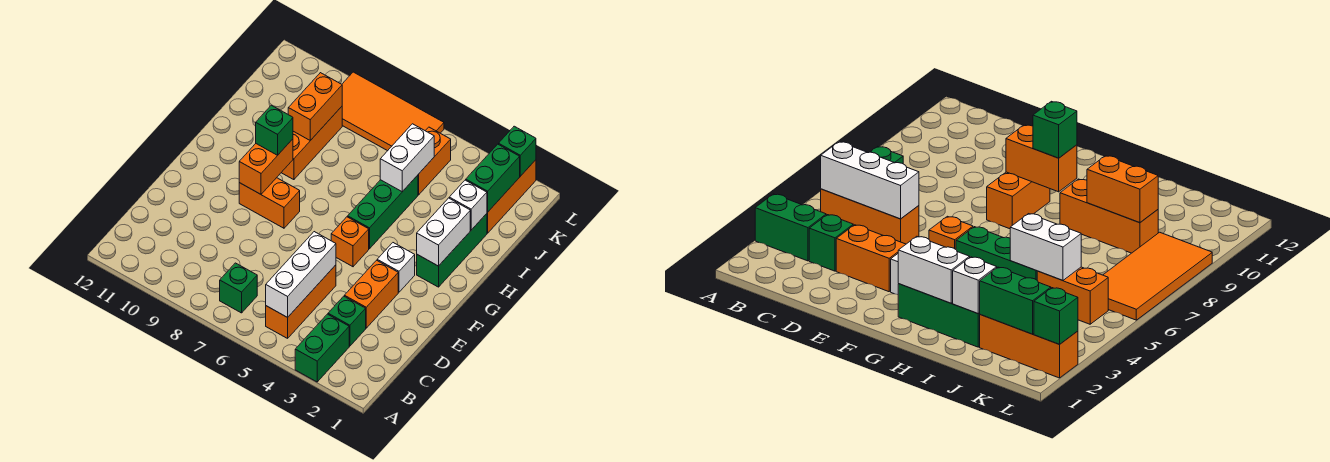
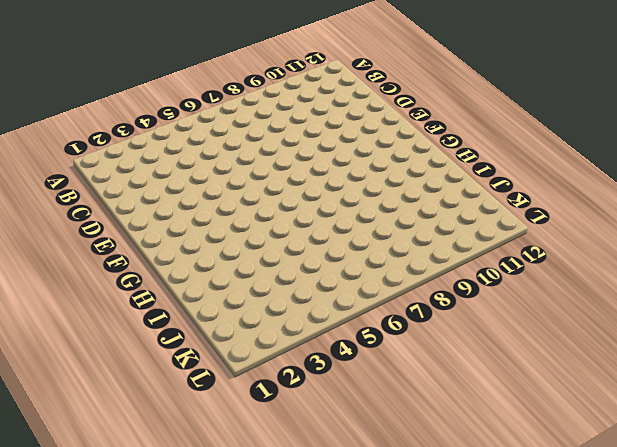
none -> green brick A3:B3 level 1
none -> orange brick B5:D5 level 1
none -> green brick B7 level 1

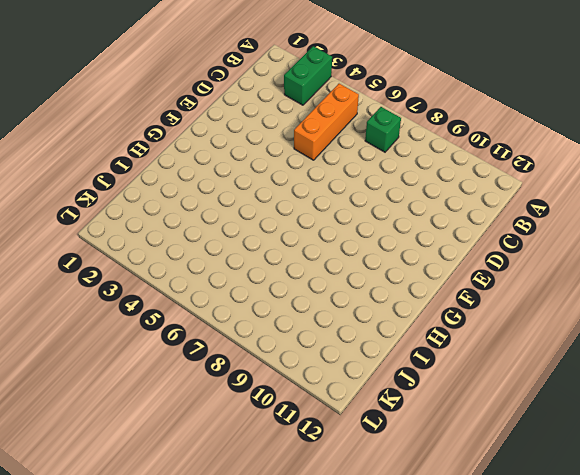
none -> green brick C3 level 1
none -> orange brick D3:E3 level 1
none -> white brick F3 level 1

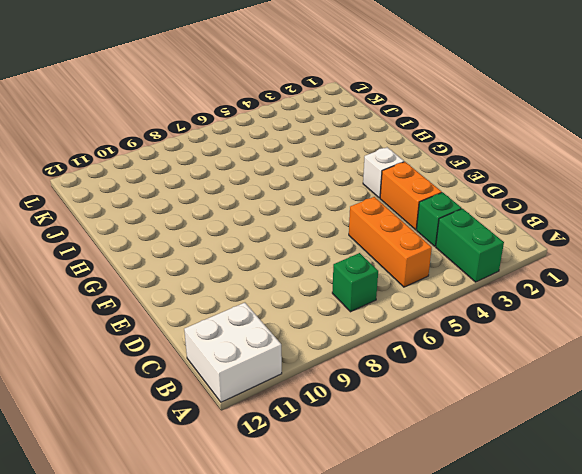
white brick A11:B12 level 1 -> none
none -> orange brick F5 level 1
none -> orange brick F8:F9 level 1
none -> green brick G2:I2 level 1

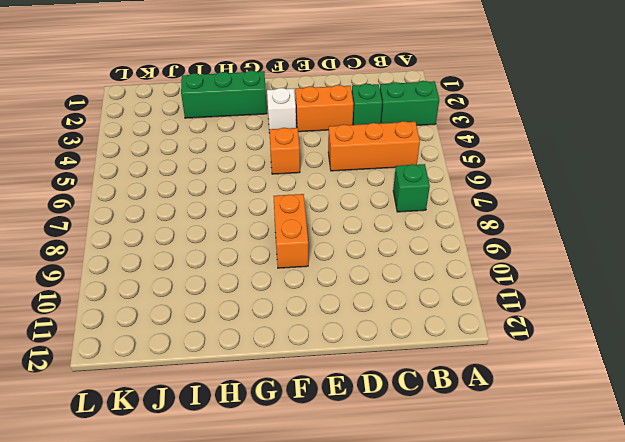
none -> green brick G5:I5 level 1
none -> orange brick H9:J9 level 1
none -> orange brick J2:L2 level 1

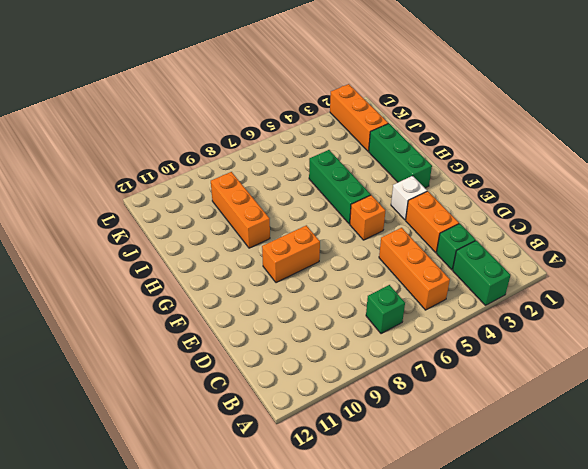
none -> orange brick J5:K5 level 1
none -> orange tile K6:L9 level 1
none -> white brick B5:D5 level 2

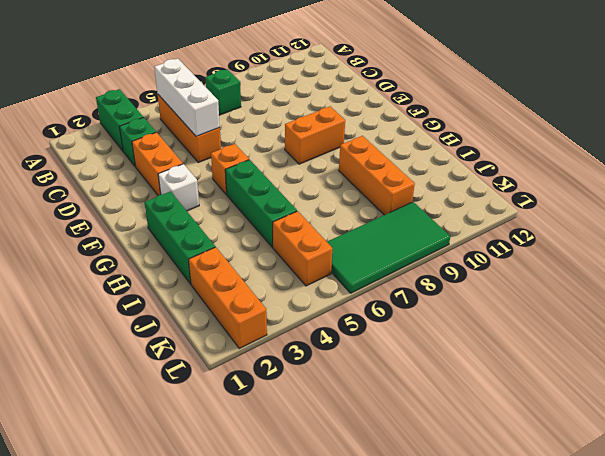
green tile K6:L9 level 1 -> orange tile K6:L9 level 1
none -> orange brick F9:G9 level 2
none -> white brick G2:H2 level 2
none -> white brick I2 level 2

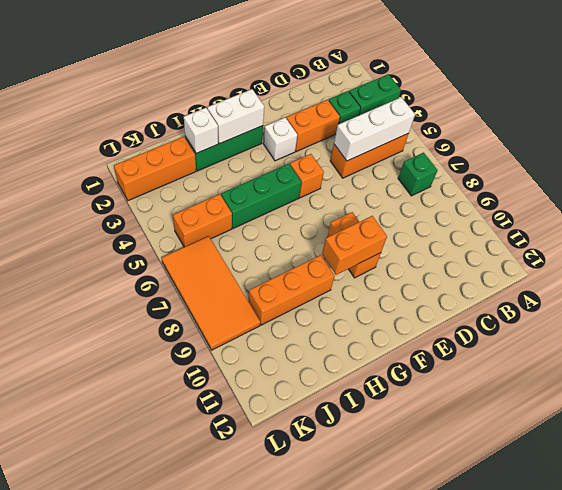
none -> white brick I5:J5 level 2
none -> orange brick I9:J9 level 2
none -> green brick J2:K2 level 2

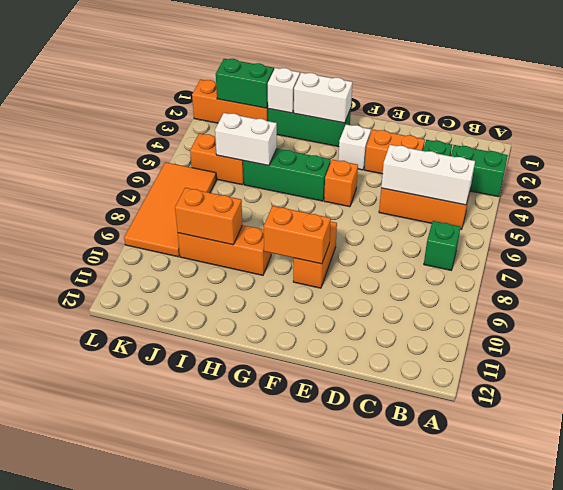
none -> green brick L2 level 2
none -> green brick G9 level 3

